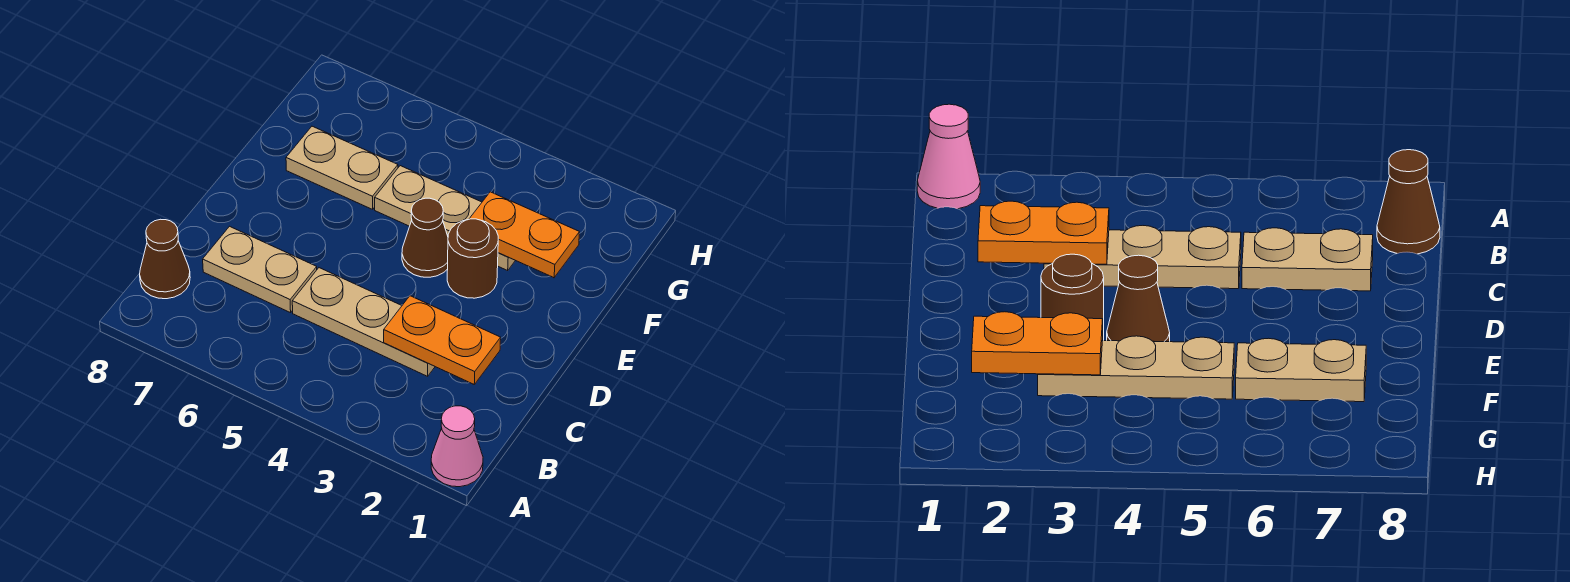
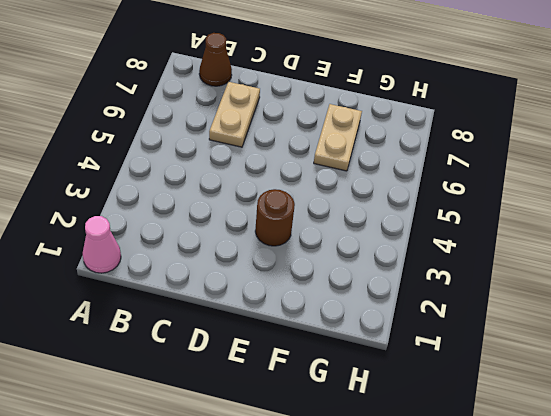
none -> tan plate C3:C5 level 1
none -> brown cone E4 level 1

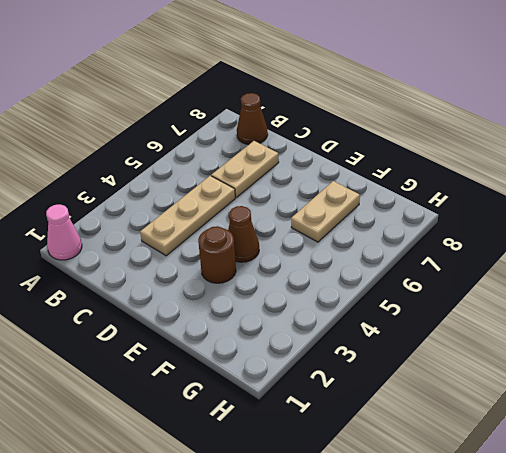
none -> tan plate F3:F5 level 1
none -> orange plate C2:C3 level 2

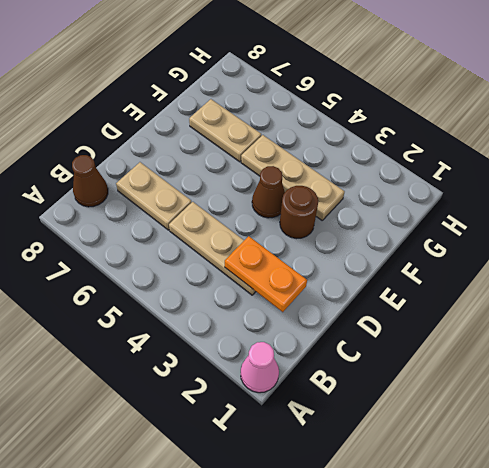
none -> orange plate F2:F3 level 2

